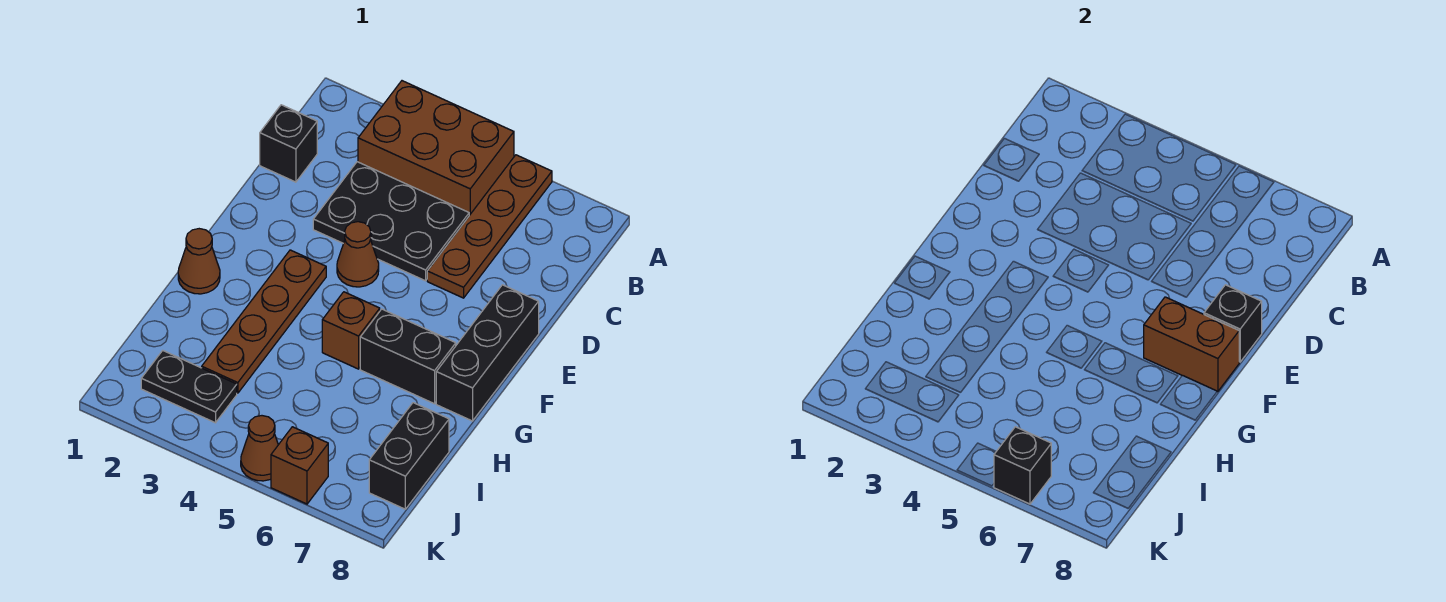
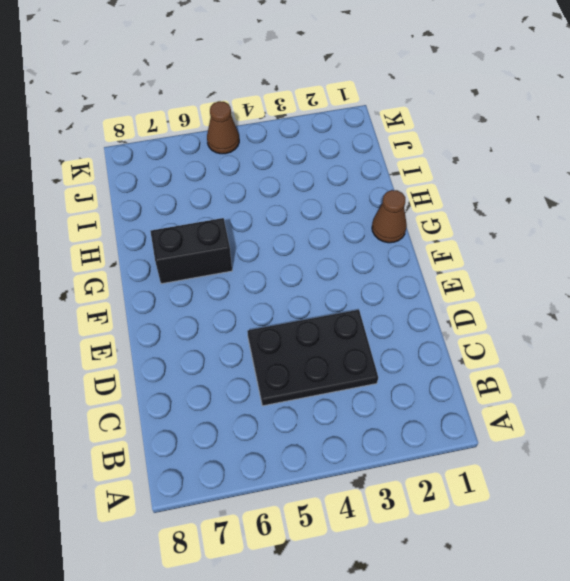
none -> brown brick A3:B5 level 1
none -> brown plate A6:D6 level 1
none -> black brick C1 level 1

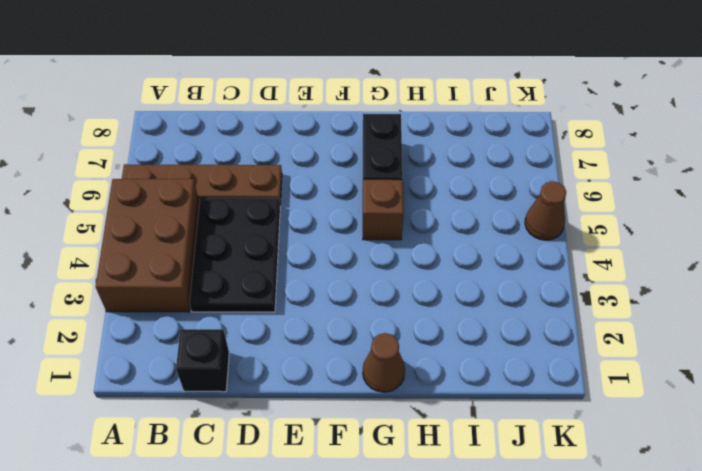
none -> brown cone E4 level 1
none -> black brick E8:G8 level 1
none -> brown plate F3:I3 level 1

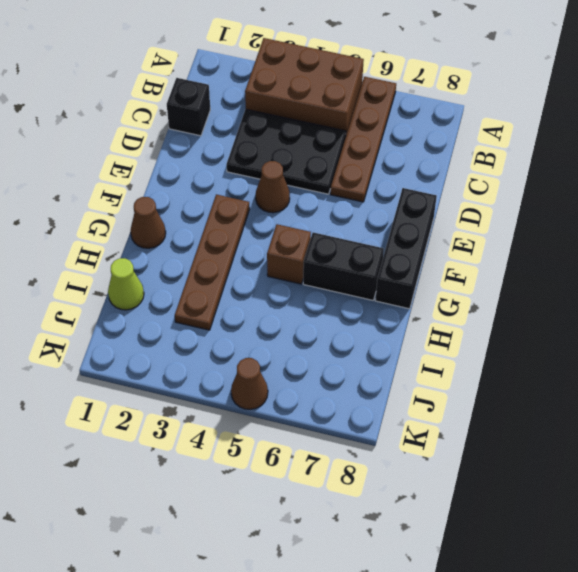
lime cone I1 level 1 -> none
none -> black brick I8:J8 level 1
none -> black plate J2:J3 level 1
none -> brown brick K6 level 1

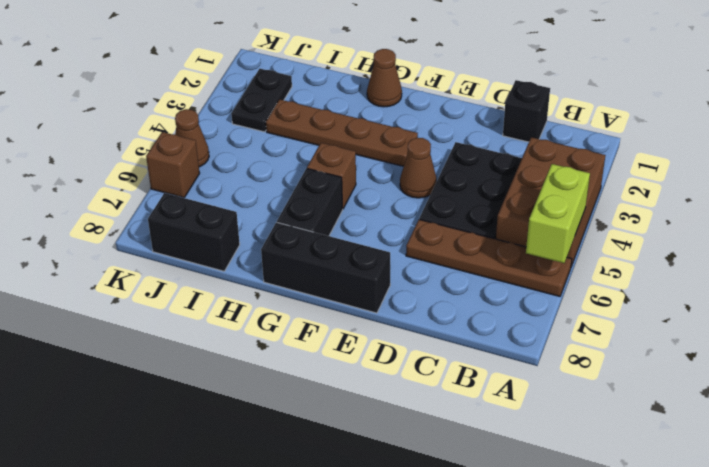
lime brick A5:A6 level 2 -> none
none -> black brick E8 level 2
none -> brown brick F7:F8 level 2
none -> black brick K6 level 2

